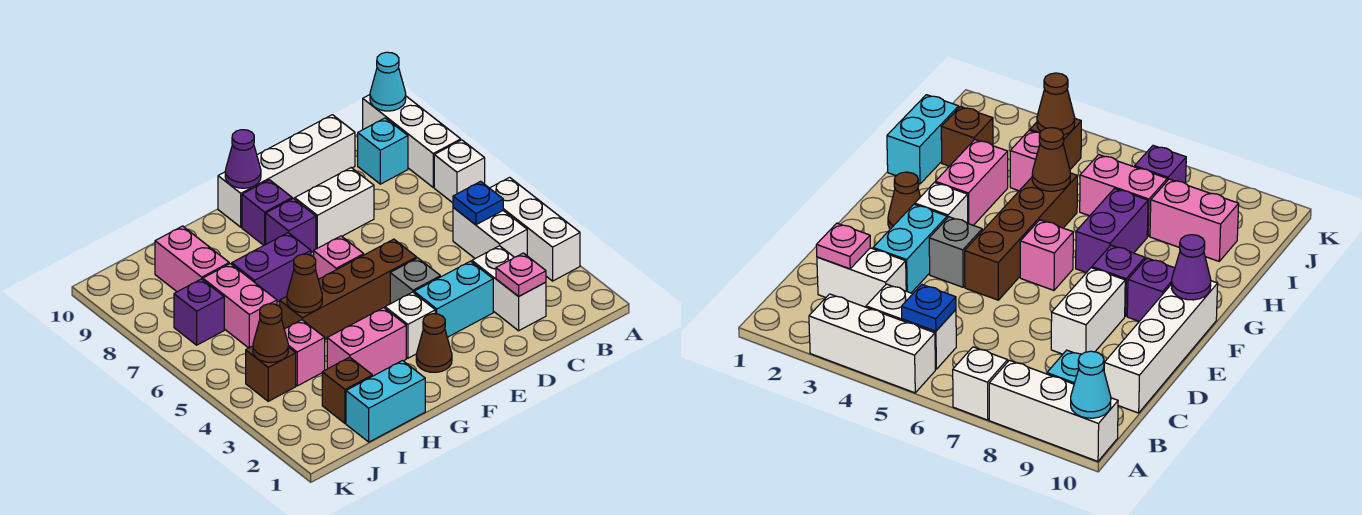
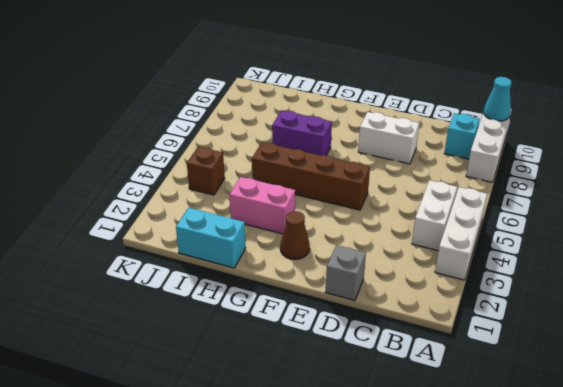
grey brick D1 level 1 -> grey brick E4 level 1
none -> white brick A7 level 1
none -> white brick C2:C3 level 1
none -> white brick C10:F10 level 1
none -> cyan brick D3:E3 level 1

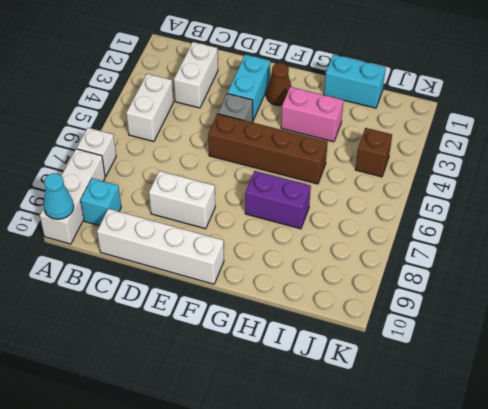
cyan brick E2:E3 level 1 -> cyan brick D3:E3 level 1
none -> white brick A3:A5 level 1
none -> white brick F3 level 1
none -> pink brick F6 level 1
none -> purple brick F8 level 1

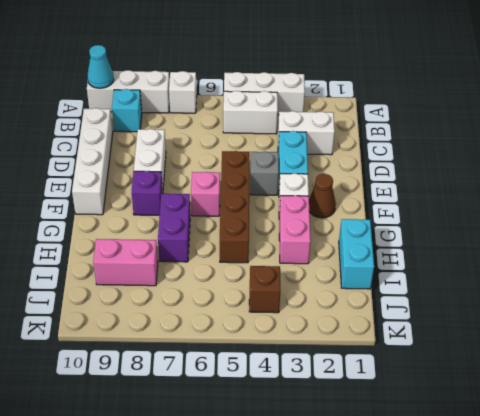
none -> purple brick F9 level 1
none -> brown brick I2 level 1
none -> pink brick I4 level 1
none -> pink brick I6:I7 level 1

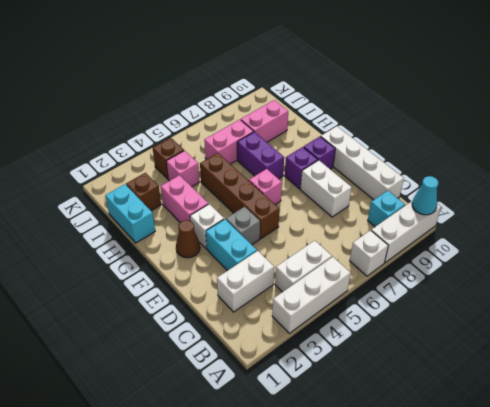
none -> purple brick J7 level 1
none -> blue plate B5 level 2
none -> pink plate C2 level 2
none -> purple cone F10 level 2

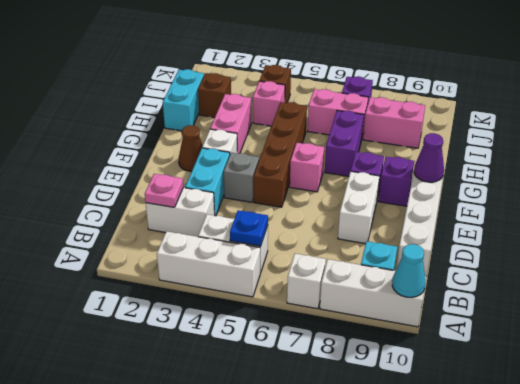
none -> brown cone H5 level 2
none -> brown cone J4 level 2

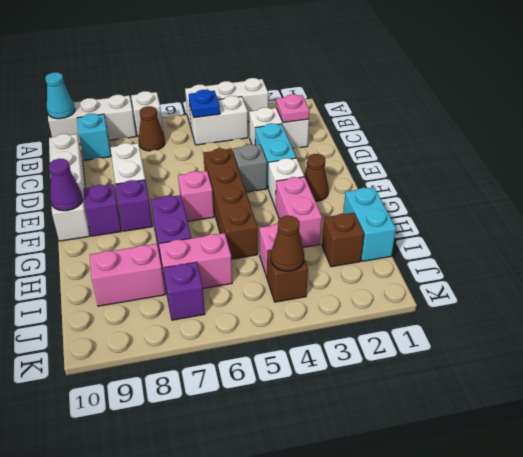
brown cone B7 level 1 -> brown cone H5 level 2

